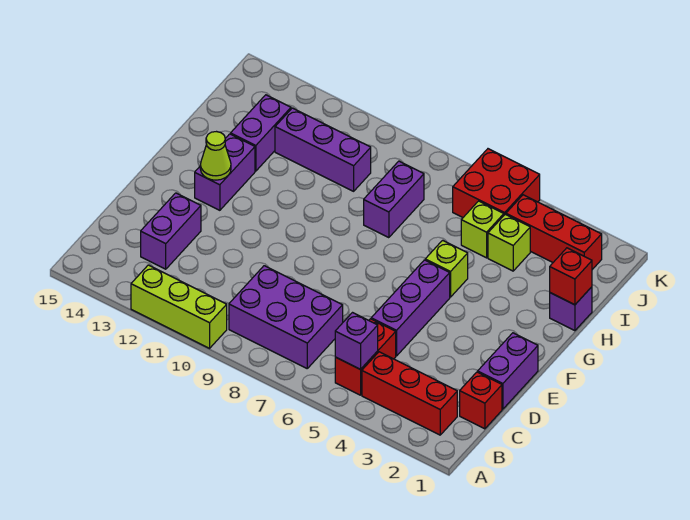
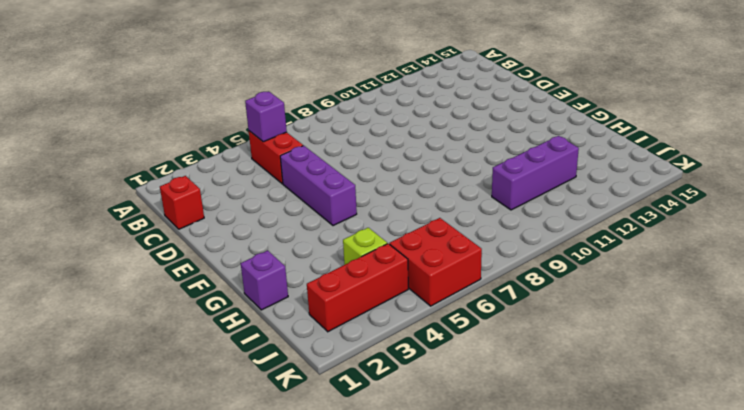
none -> lime brick A10:A12 level 1
none -> red brick B2:B4 level 1
none -> purple brick B7:C9 level 1

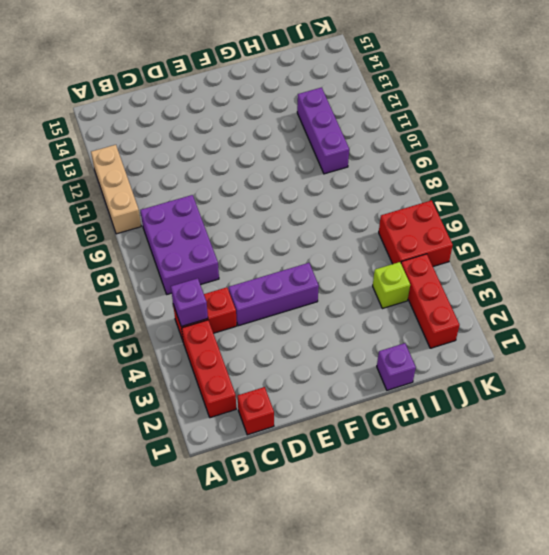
tan brick A10:A12 level 1 -> lime brick A10:A12 level 1
none -> purple brick C13:D13 level 1
none -> purple brick D1:E1 level 1
none -> purple brick F13:G13 level 1

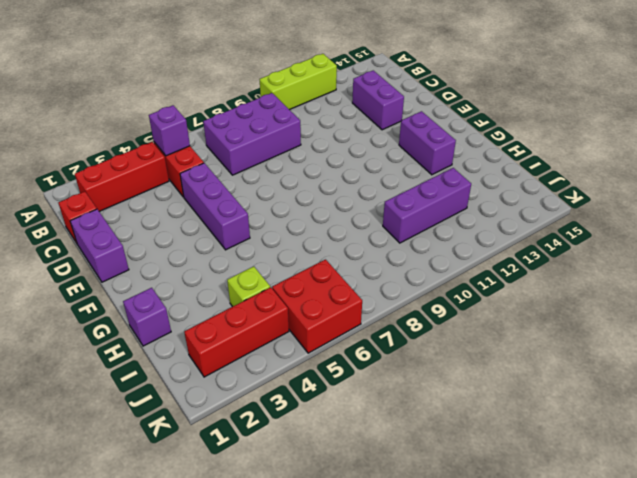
none -> lime brick G5 level 1
none -> purple brick H8:I8 level 1
none -> purple brick H13:I13 level 1

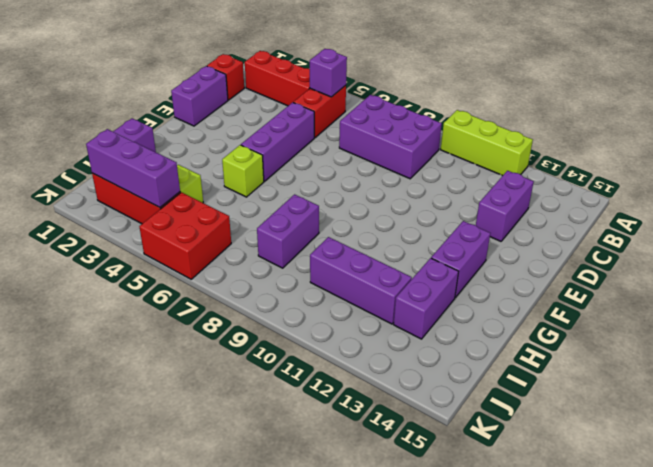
purple brick J2:J4 level 2 -> none
none -> lime brick I5 level 1
none -> lime cone F13 level 2
none -> red brick H1 level 2

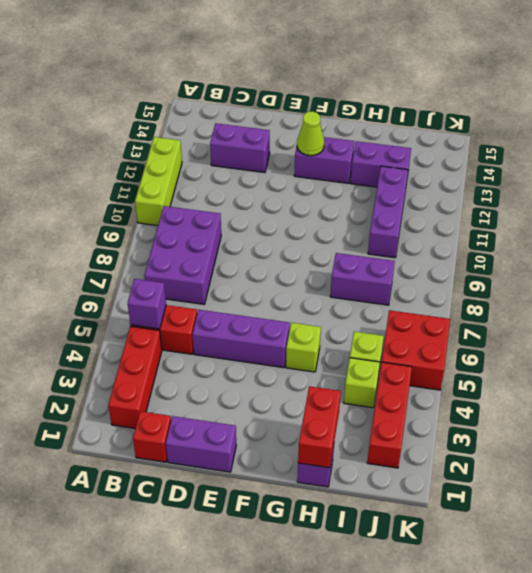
red brick H1:H2 level 2 -> red brick H1 level 2

